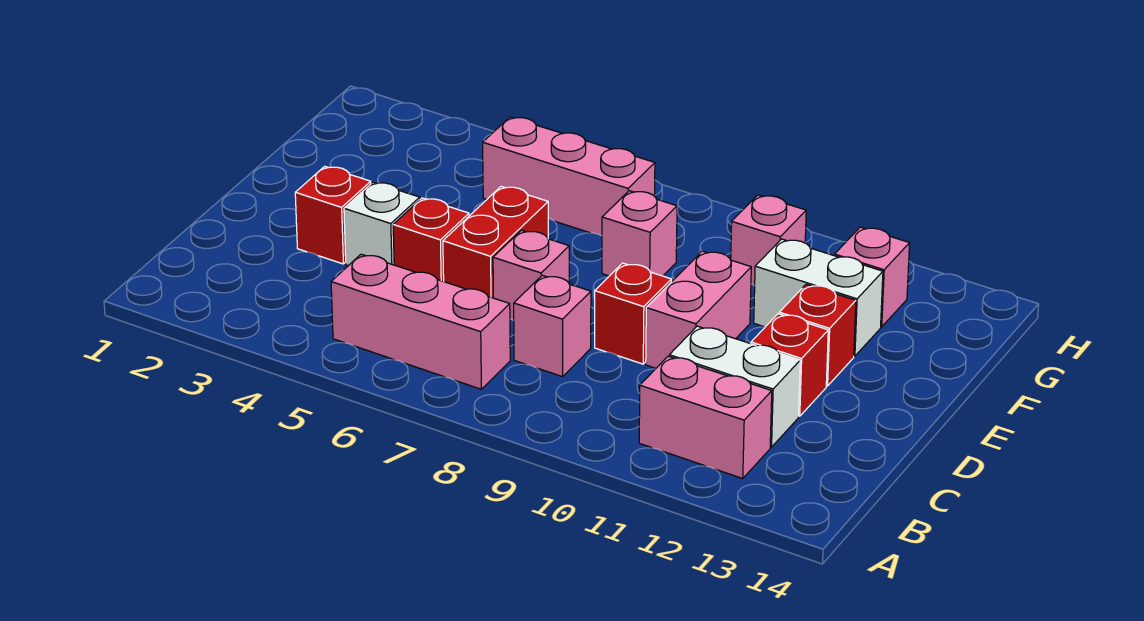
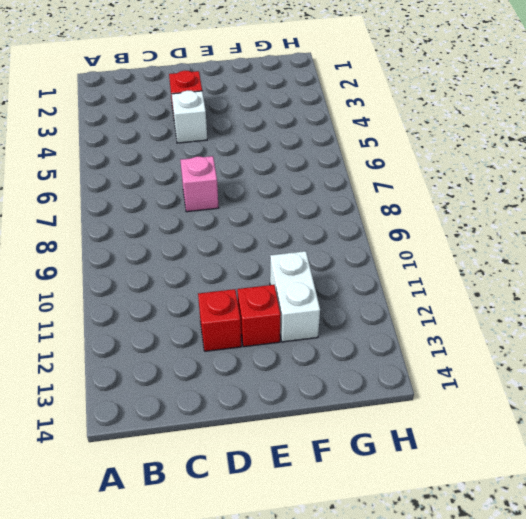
none -> pink brick B5:B7 level 1
none -> pink brick B11:B12 level 1
none -> pink brick C8 level 1

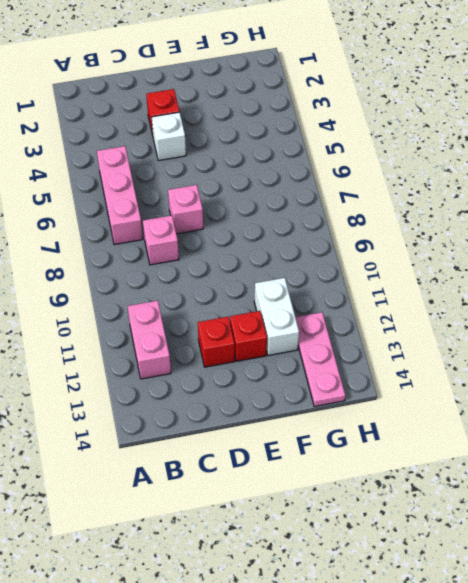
pink plate G12:G14 level 1 -> pink brick G12 level 1
none -> white brick C11:C12 level 1
none -> red brick D5 level 1
none -> red brick D6:E6 level 1

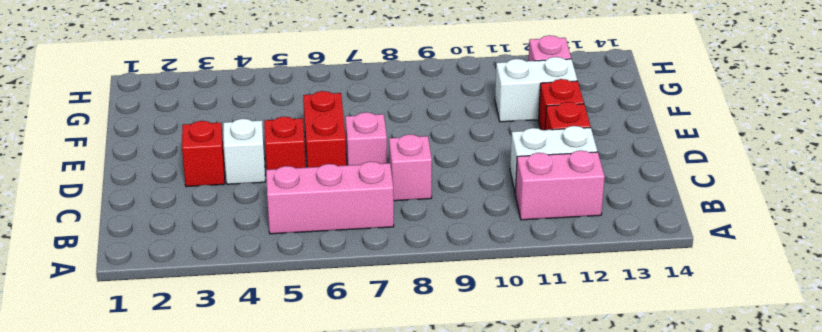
none -> red brick D9 level 1
none -> pink brick D10:E10 level 1
none -> pink brick F8 level 1

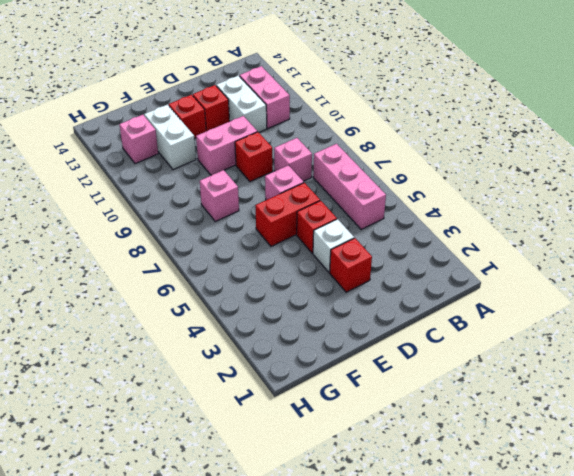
none -> pink brick G5:G7 level 1
none -> pink brick G10 level 1

